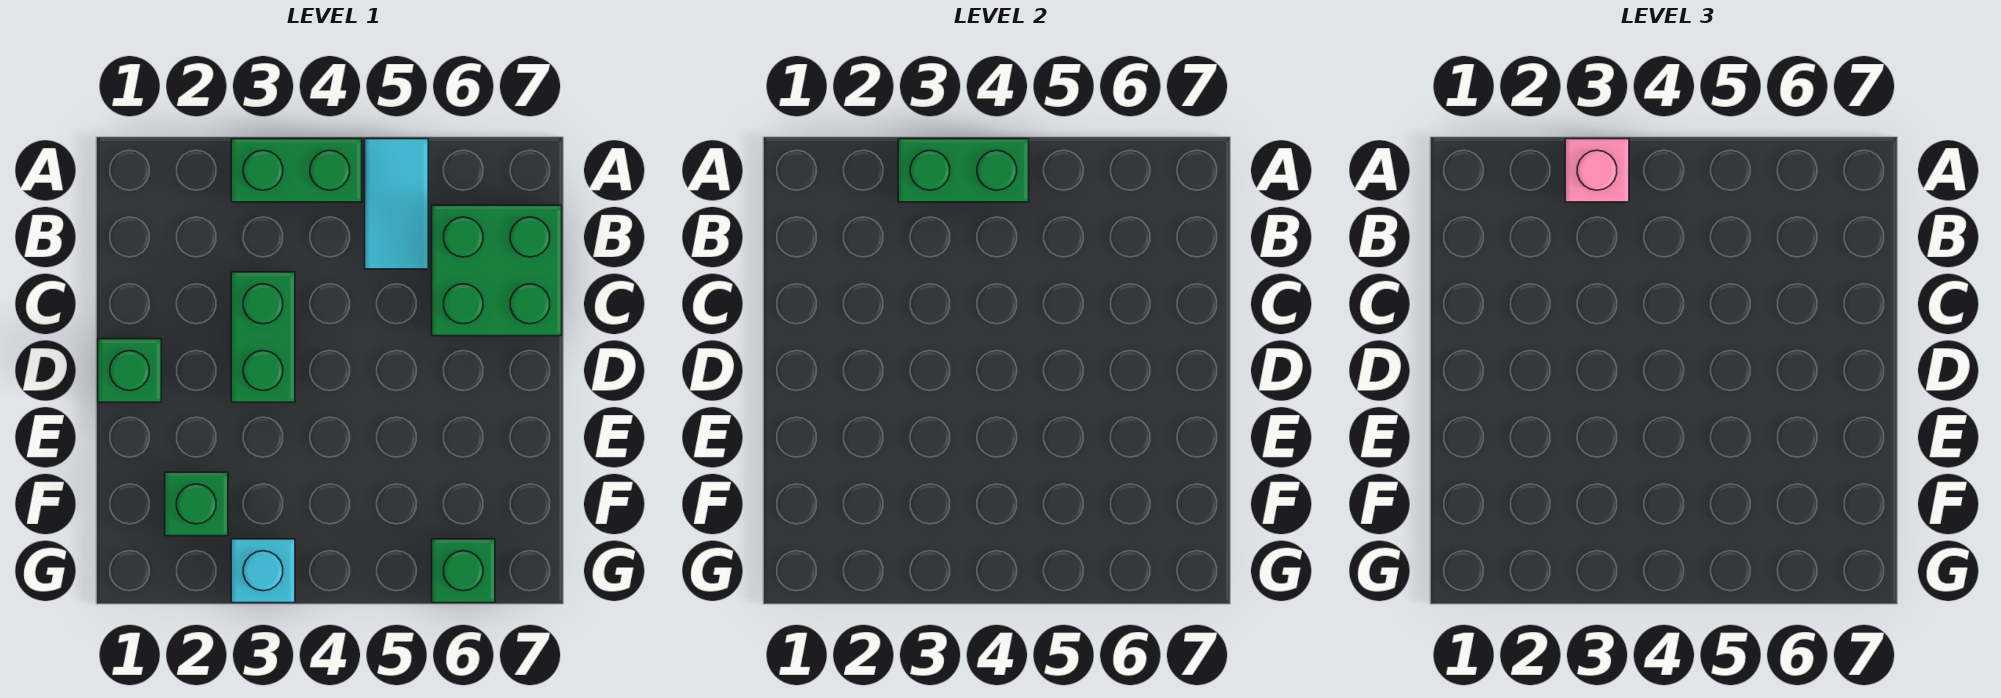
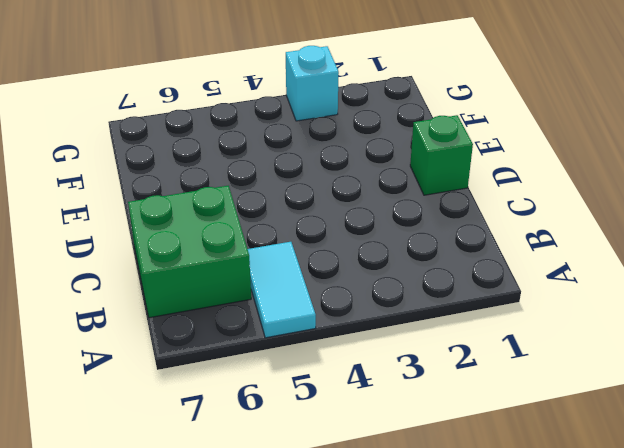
none -> green brick A3:A4 level 1
none -> green brick C3:D3 level 1

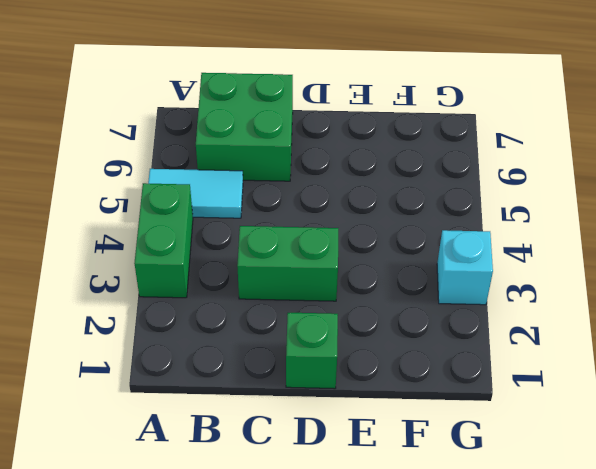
none -> green brick F2 level 1
none -> green brick G6 level 1

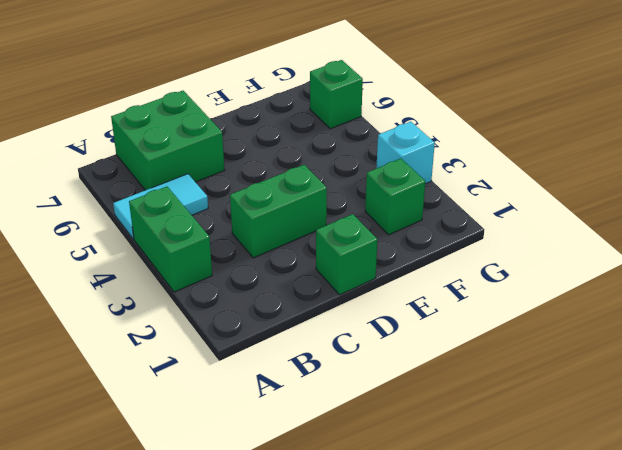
none -> green brick A3:A4 level 2
none -> pink brick A3 level 3

